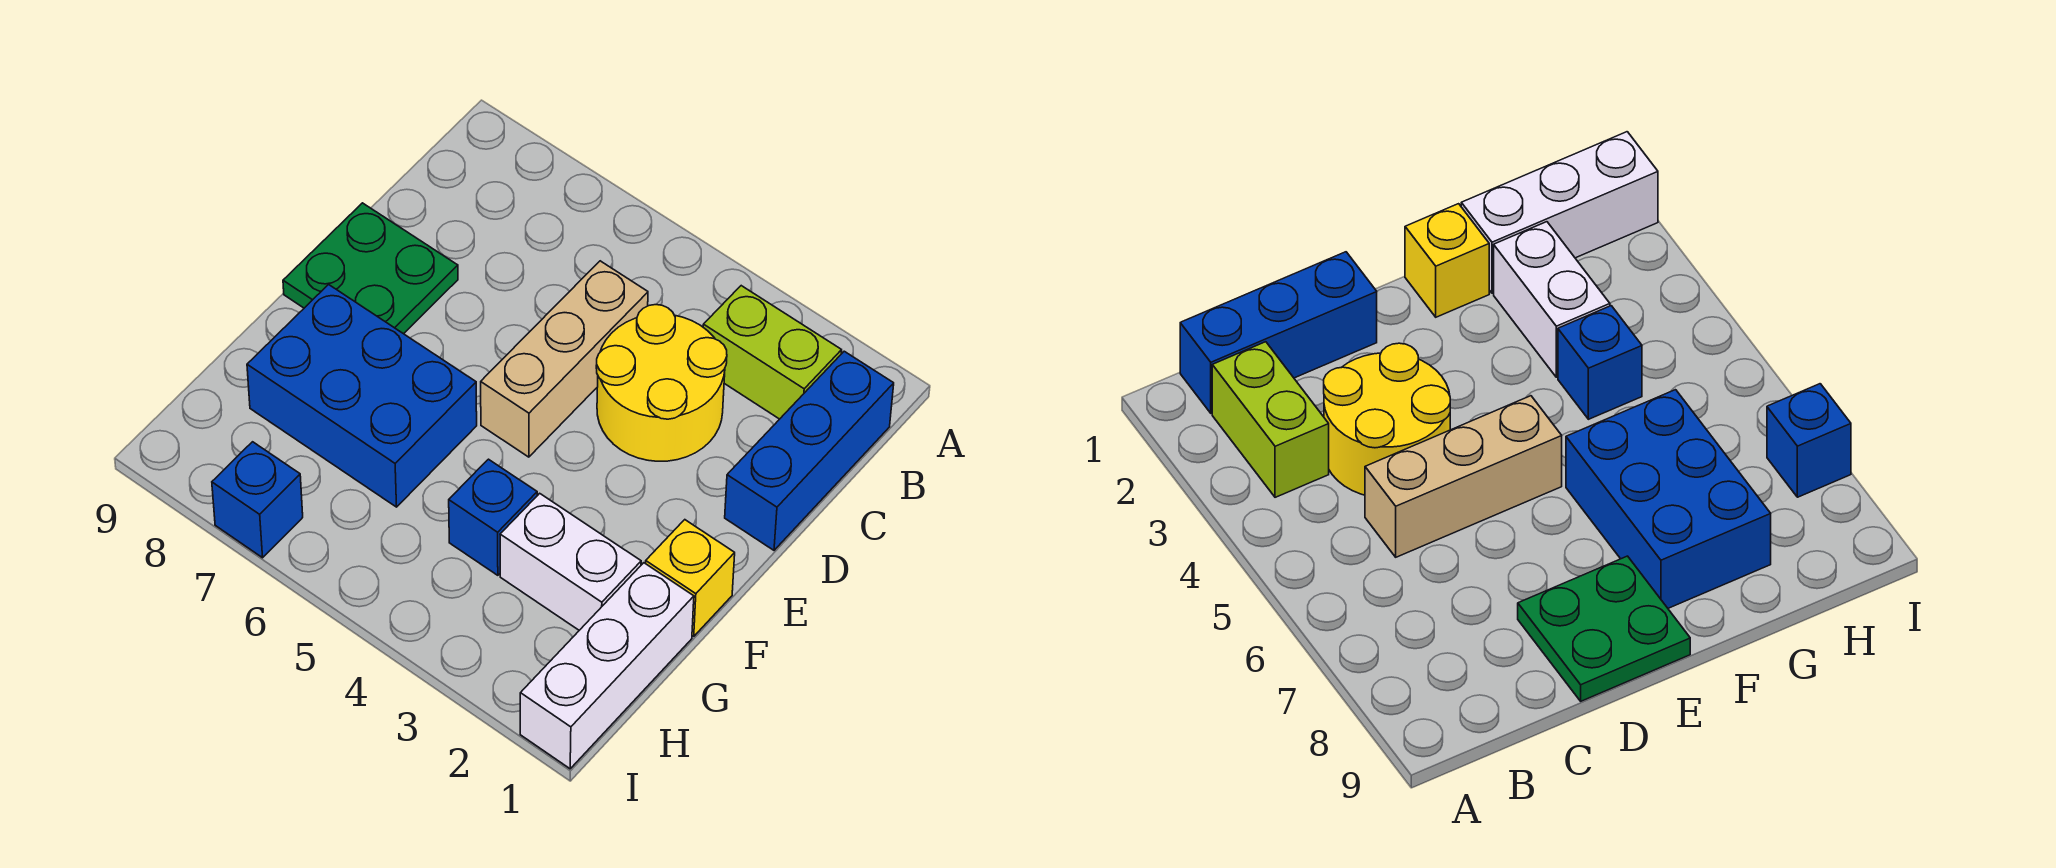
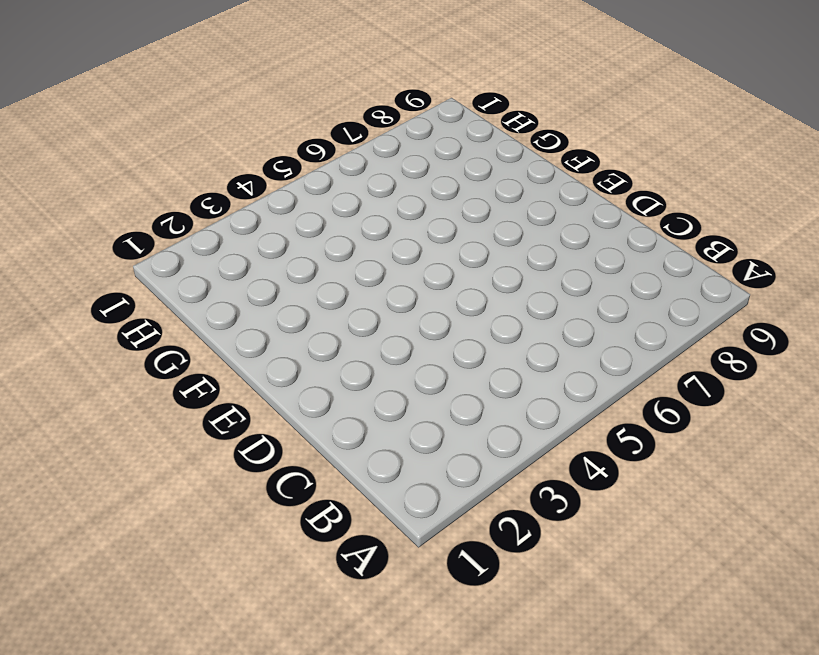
none -> blue brick B1:D1 level 1
none -> lime brick B2:B3 level 1

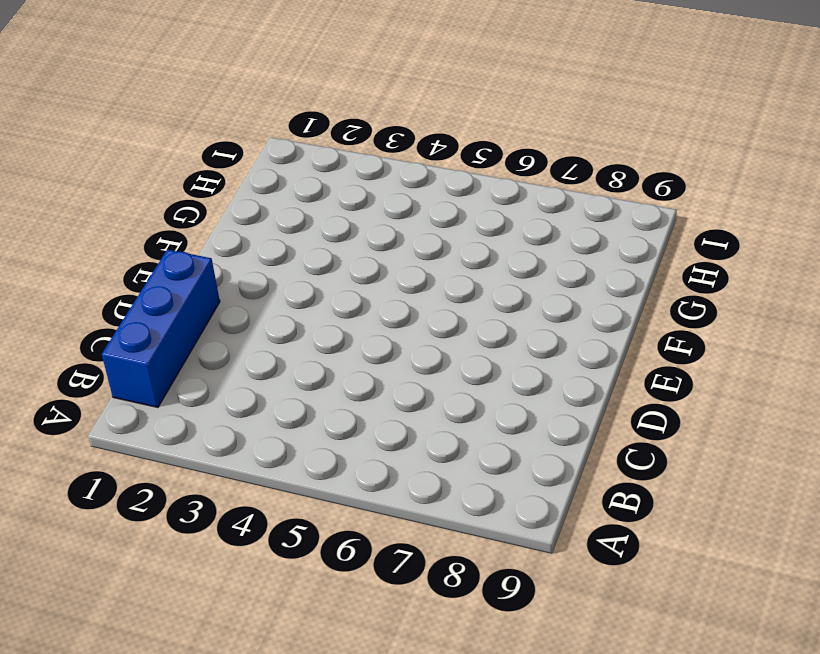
none -> lime brick B2:B3 level 1
none -> yellow round brick C3:D4 level 1

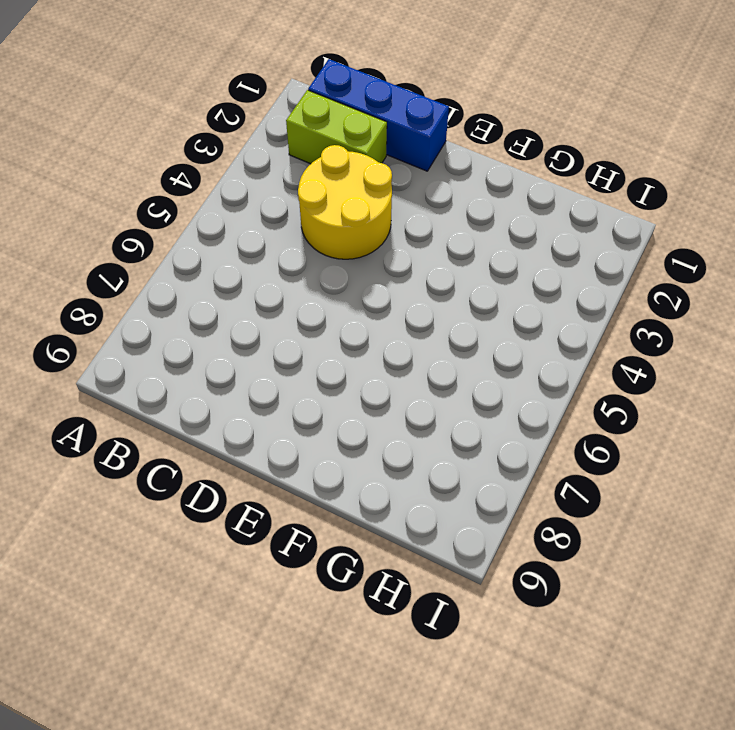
lime brick B2:C2 level 1 -> lime brick B2:B3 level 1
none -> tan brick C5:E5 level 1
none -> green plate D8:E9 level 1

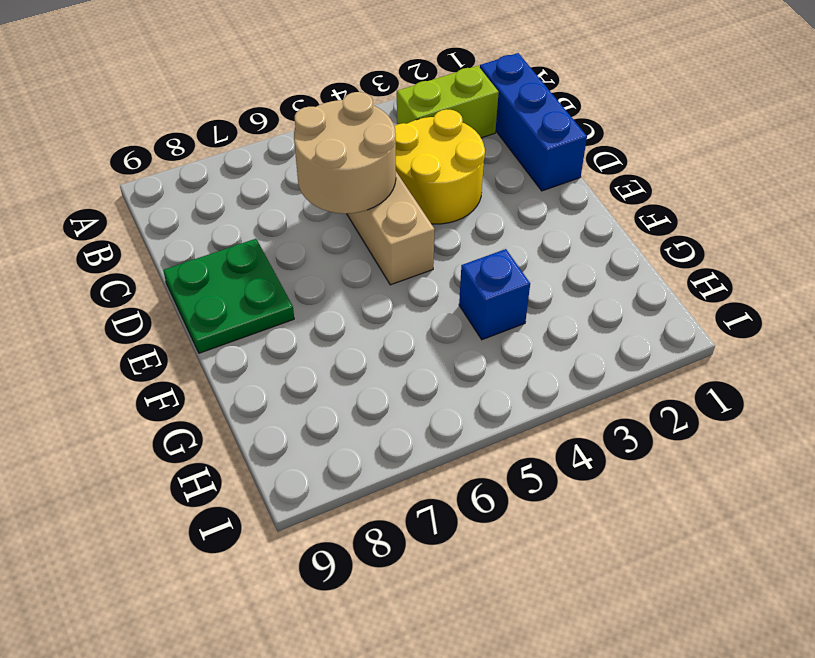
tan round brick C5:D6 level 2 -> none
none -> yellow brick F1 level 1
none -> blue brick F6:G8 level 1

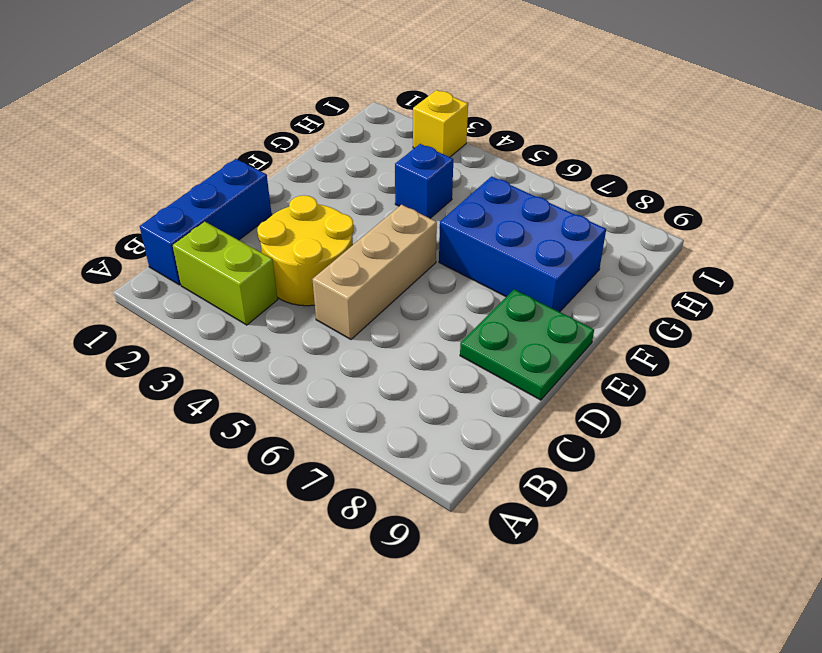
yellow brick I3 level 1 -> yellow brick F1 level 1
none -> white brick G1:I1 level 1
none -> white brick G2:G3 level 1

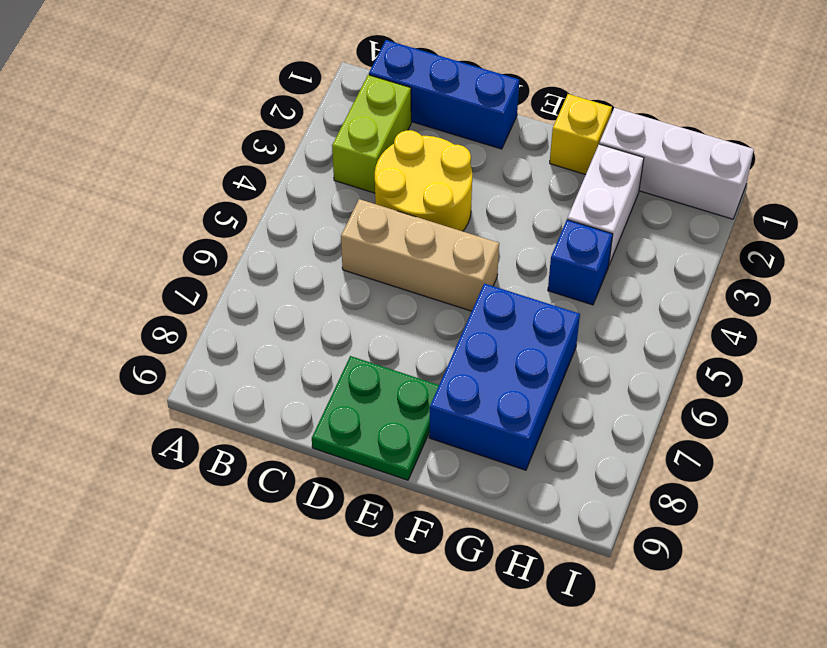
none -> blue brick I7 level 1

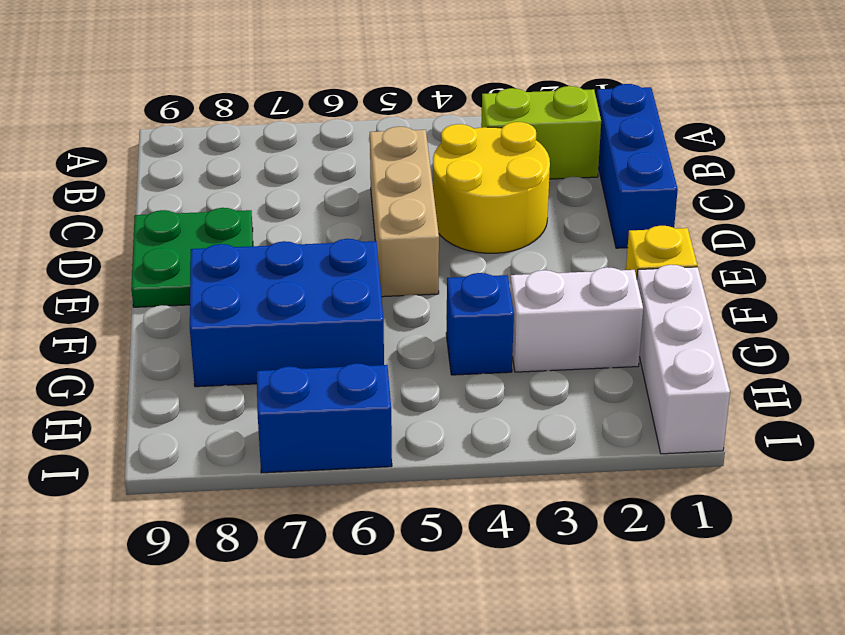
blue brick I6:I7 level 1 -> blue brick I7 level 1

